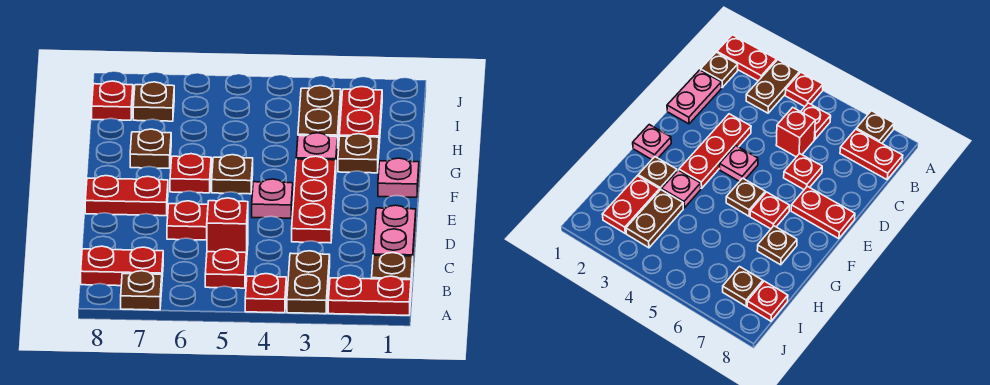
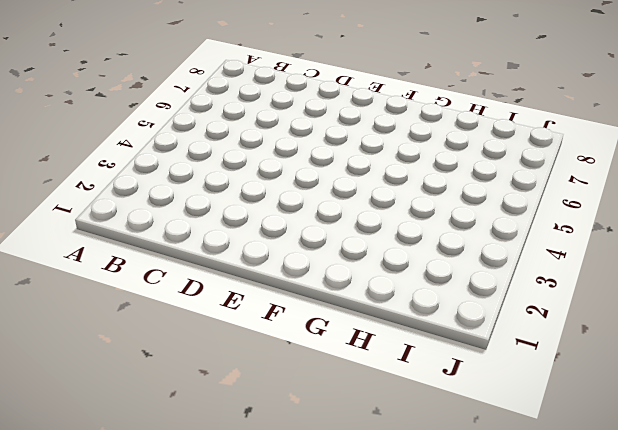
none -> red plate A1:A2 level 1
none -> brown plate A3:B3 level 1
none -> red plate A4 level 1

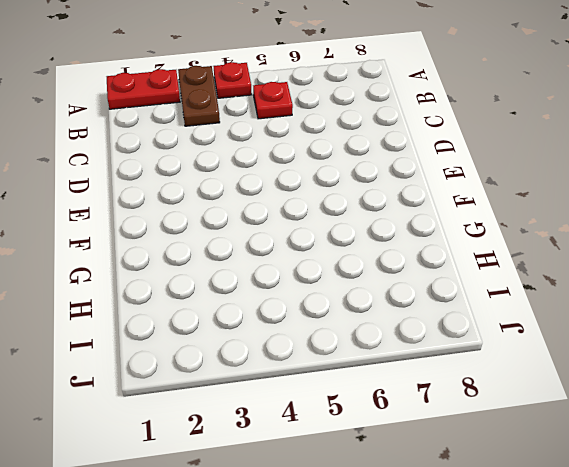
none -> brown plate A7 level 1
none -> brown plate B1 level 1
none -> red plate B7:B8 level 1

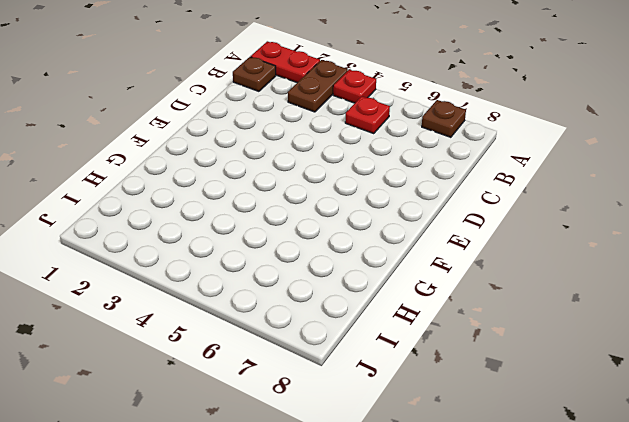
none -> red plate B7:B8 level 1
none -> pink plate C1:D1 level 1
none -> red brick C5 level 1

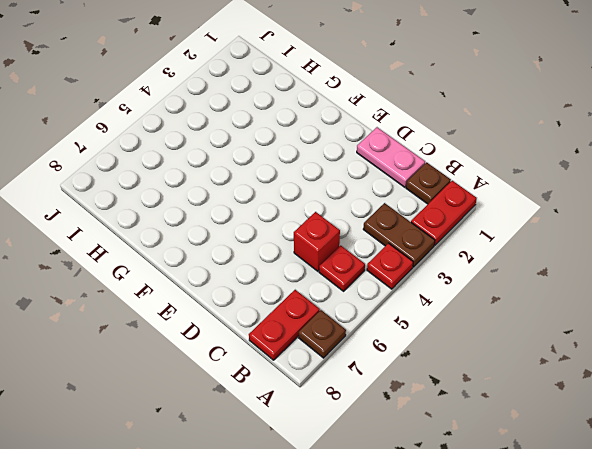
none -> red plate D3:F3 level 1
none -> red plate D6 level 1
none -> pink plate E4 level 1

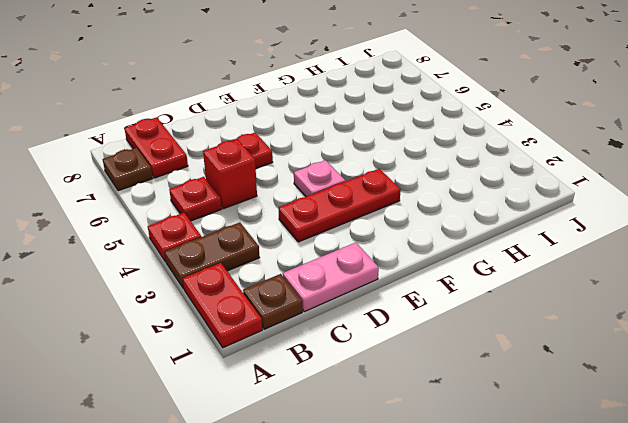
none -> red plate E7:E8 level 1
none -> pink plate F1 level 1
none -> brown plate F5 level 1

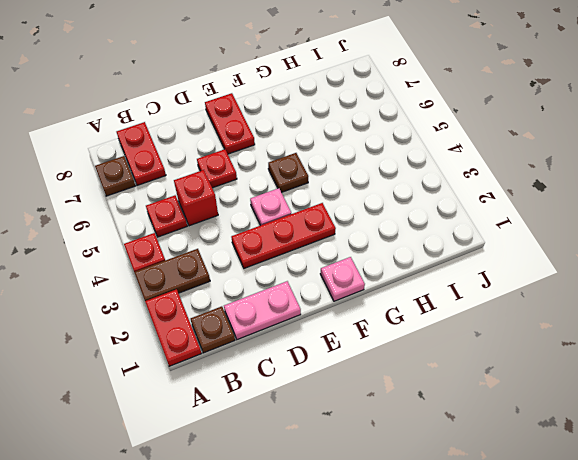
none -> red plate F6 level 1
none -> brown plate G2 level 1
none -> pink plate G3 level 1

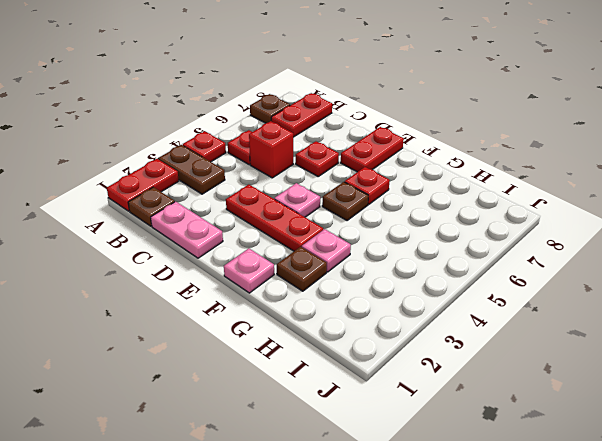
none -> brown plate G7 level 1
none -> red plate H2:I2 level 1
none -> brown plate H3:I3 level 1

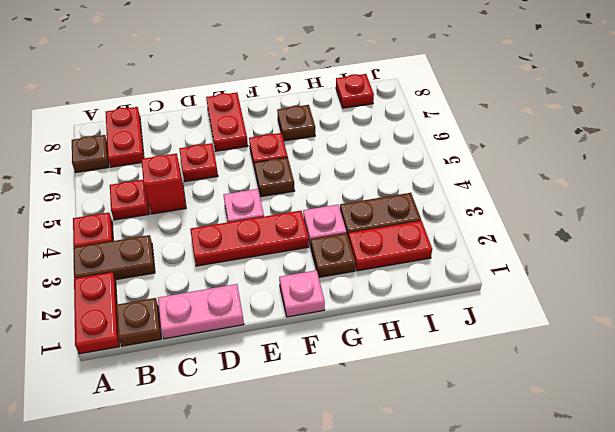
none -> brown plate I7 level 1

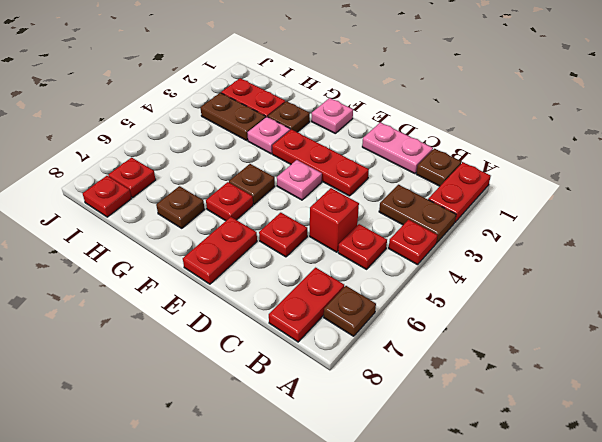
red plate I7 level 1 -> brown plate I7 level 1

